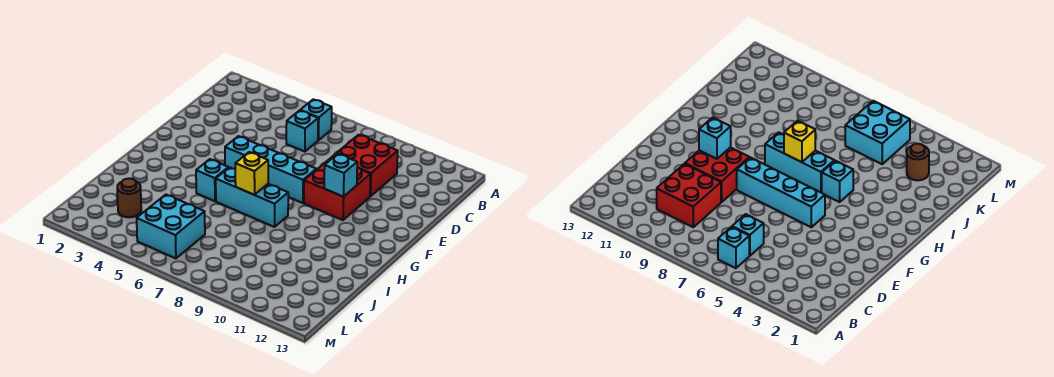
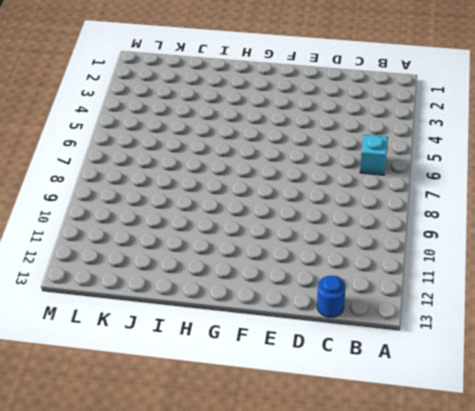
blue round brick C13 level 1 -> none
none -> cyan brick C6 level 1
none -> red brick C9:D10 level 1

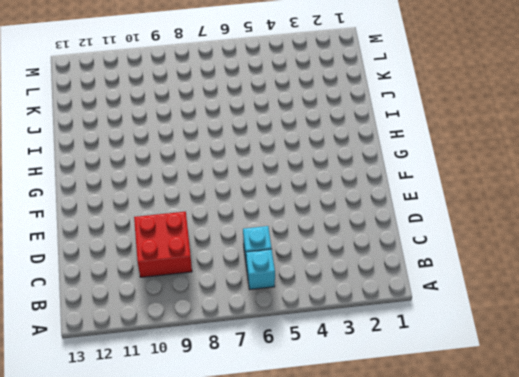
none -> red brick E9:F10 level 1
none -> cyan brick F5:F8 level 1

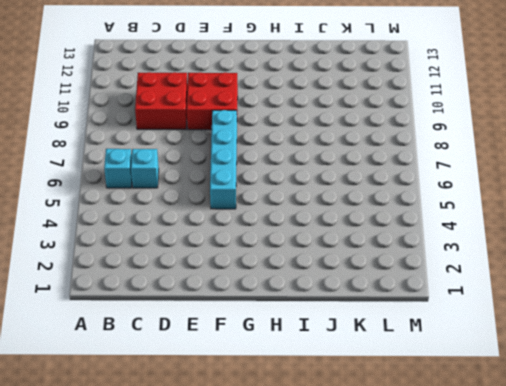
none -> cyan brick H5 level 1
none -> cyan brick H6:H8 level 1

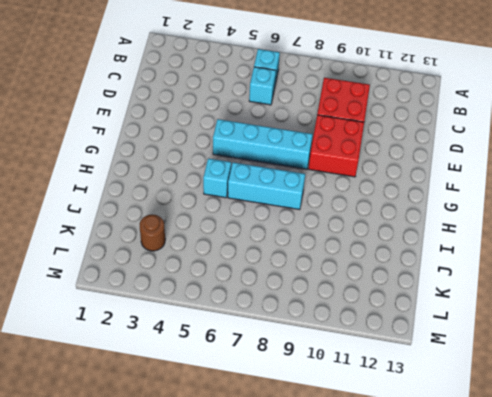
none -> cyan brick K5:L6 level 1
none -> cyan brick F10 level 2

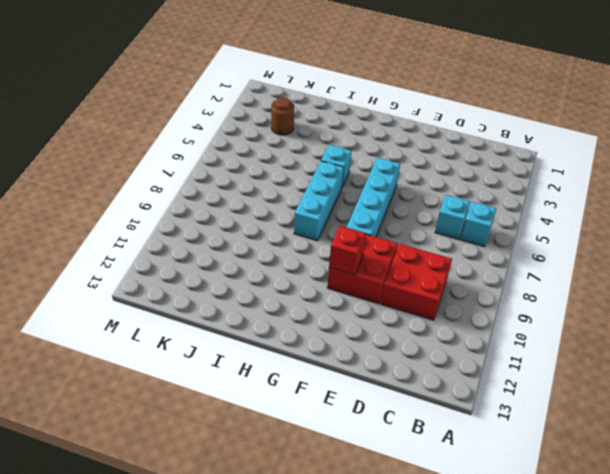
red brick F10 level 2 -> cyan brick F10 level 2
none -> cyan brick K5:L6 level 1
none -> yellow brick H7 level 2

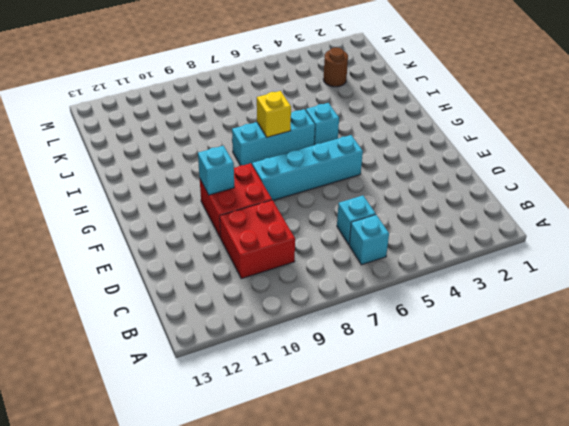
none -> cyan brick K5:L6 level 1

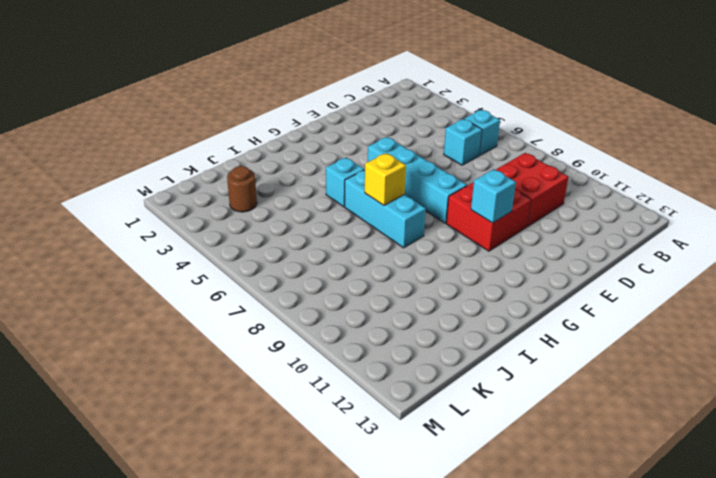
none -> cyan brick K5:L6 level 1

